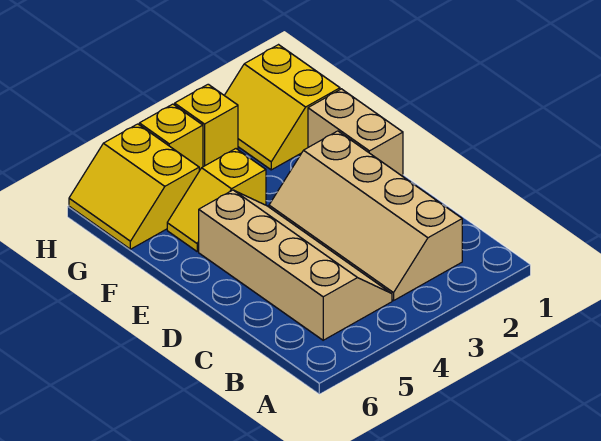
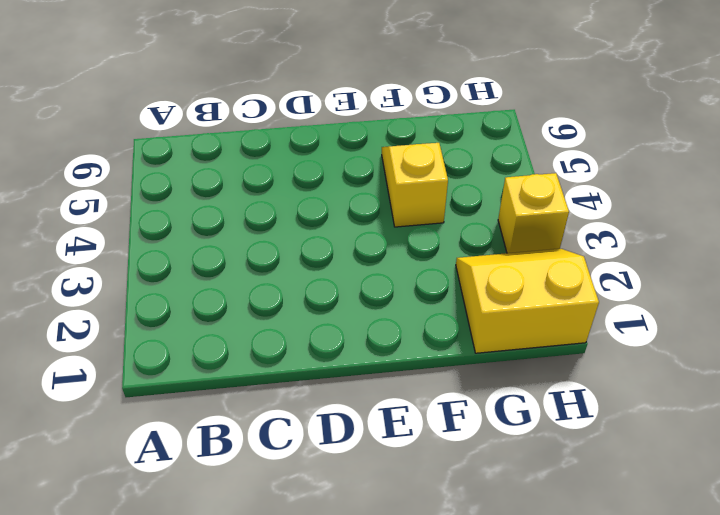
none -> tan slope B2:E3 level 1 top 2
none -> tan slope B4:E5 level 1 top 5

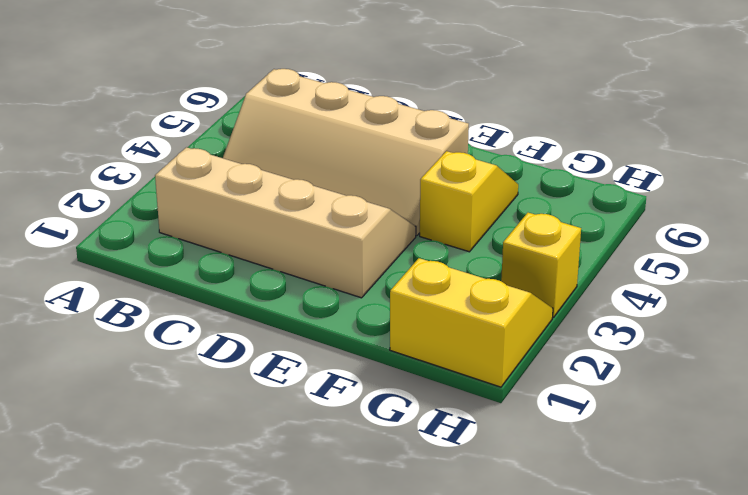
none -> tan brick E1:F1 level 1
none -> yellow slope G5:H6 level 1 top 5

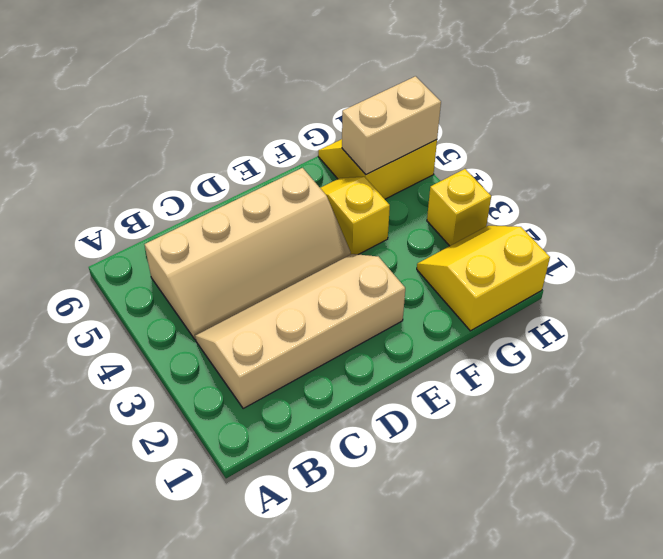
tan brick G5:H5 level 2 -> tan brick E1:F1 level 1
none -> yellow brick H4 level 1

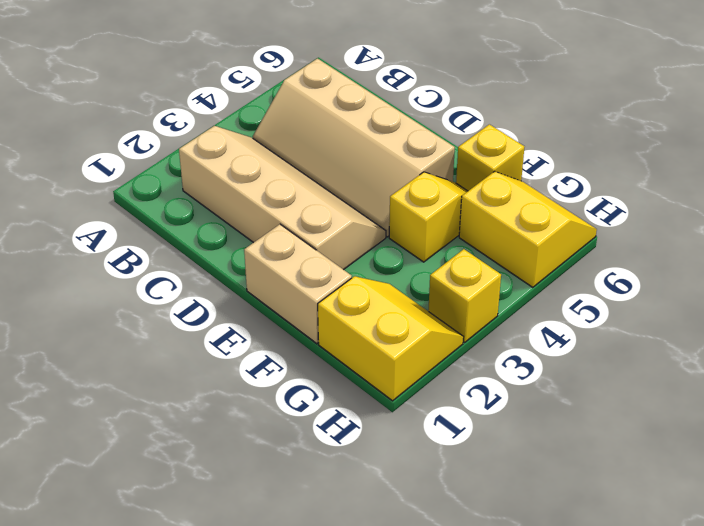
yellow brick F6 level 1 -> yellow brick H4 level 1

